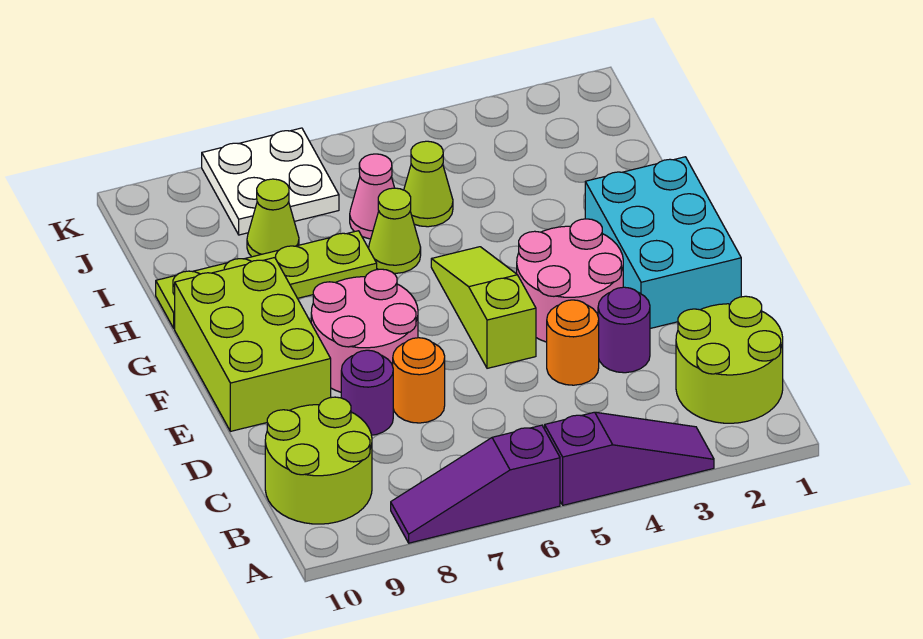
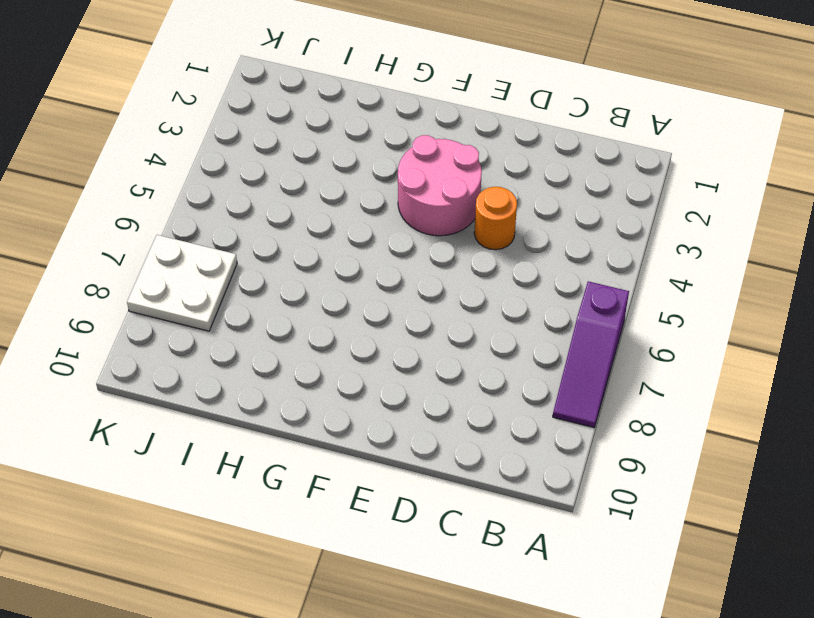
none -> purple slope A3:A5 level 1 top 5
none -> lime round brick B1:C2 level 1
none -> lime round brick B9:C10 level 1

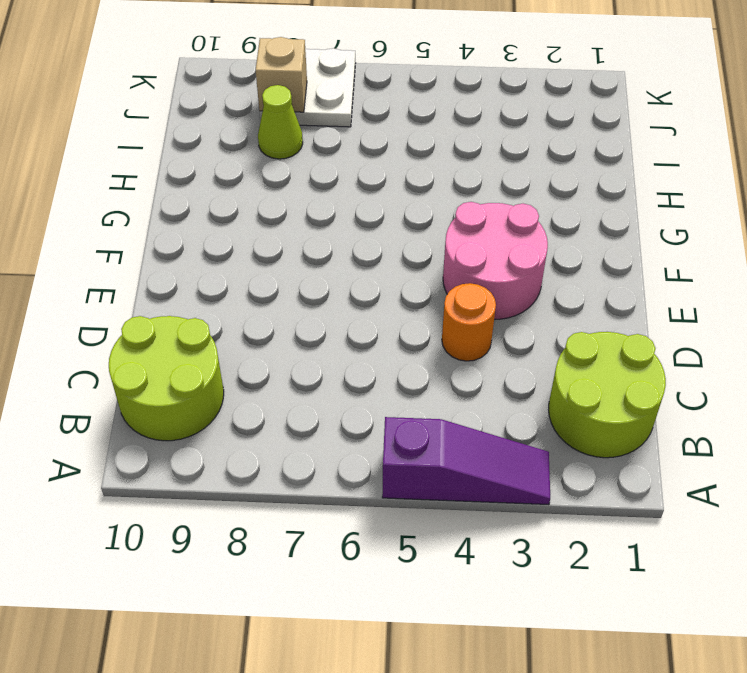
tan brick J8 level 2 -> none
none -> purple slope A6:A8 level 1 top 6
none -> purple round brick D3 level 1
none -> orange round brick D7 level 1

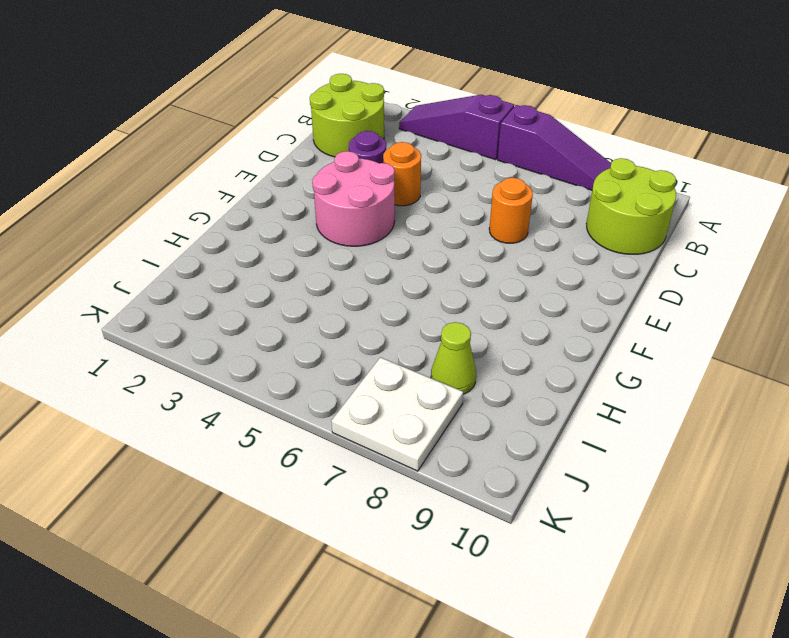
none -> purple round brick D8 level 1
none -> cyan brick E1:G2 level 1
none -> lime slope E5:G5 level 1 top E

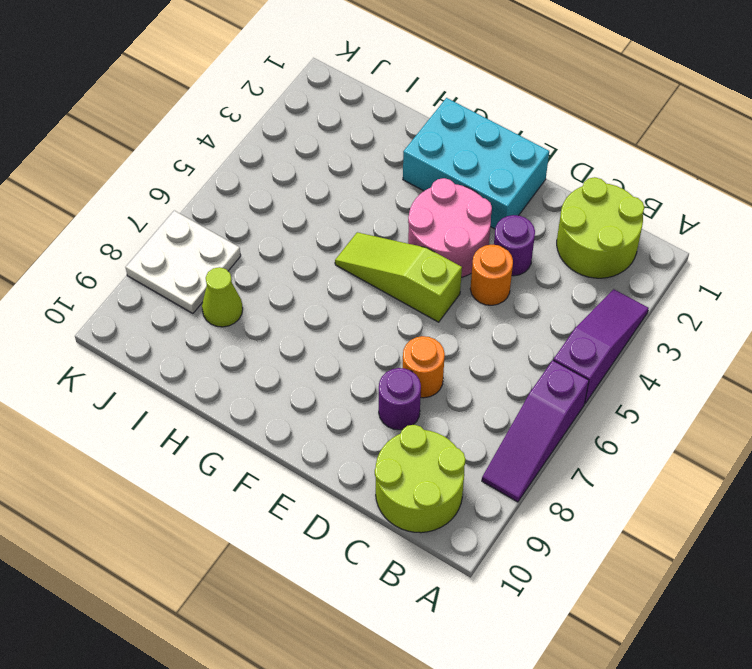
none -> pink round brick E7:F8 level 1
none -> lime brick E9:G10 level 1
none -> lime cone H6 level 1

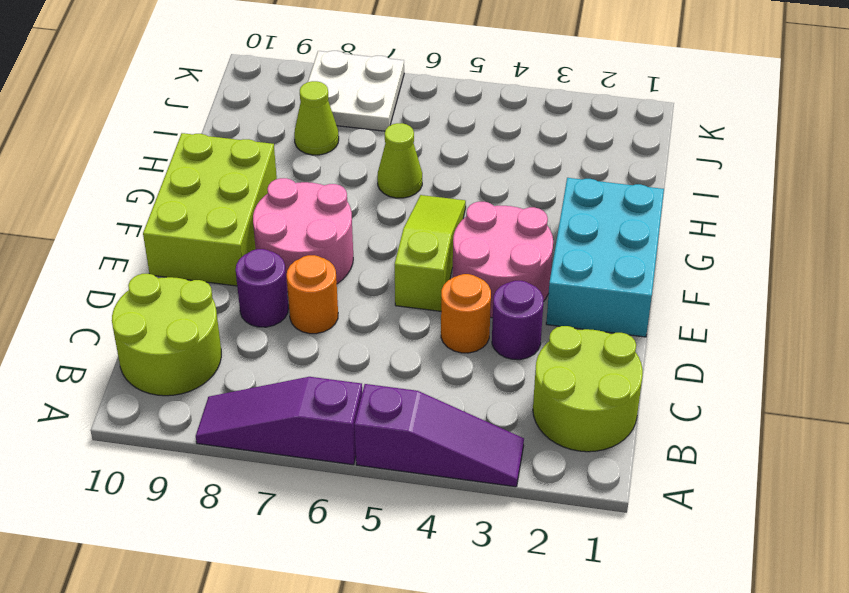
none -> lime plate H7:H10 level 1
none -> lime cone I5 level 1
none -> pink cone I6 level 1

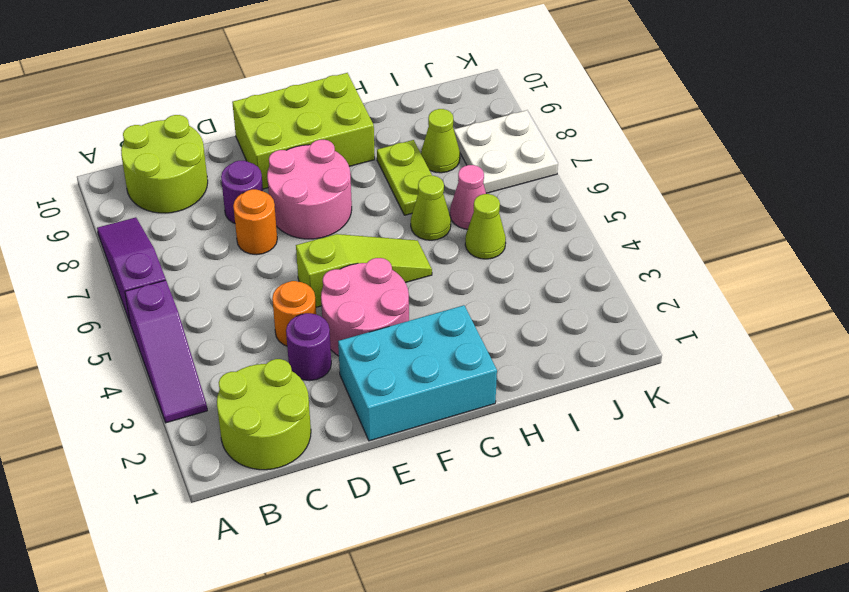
lime plate H7:H8 level 1 -> lime plate H7:H10 level 1

